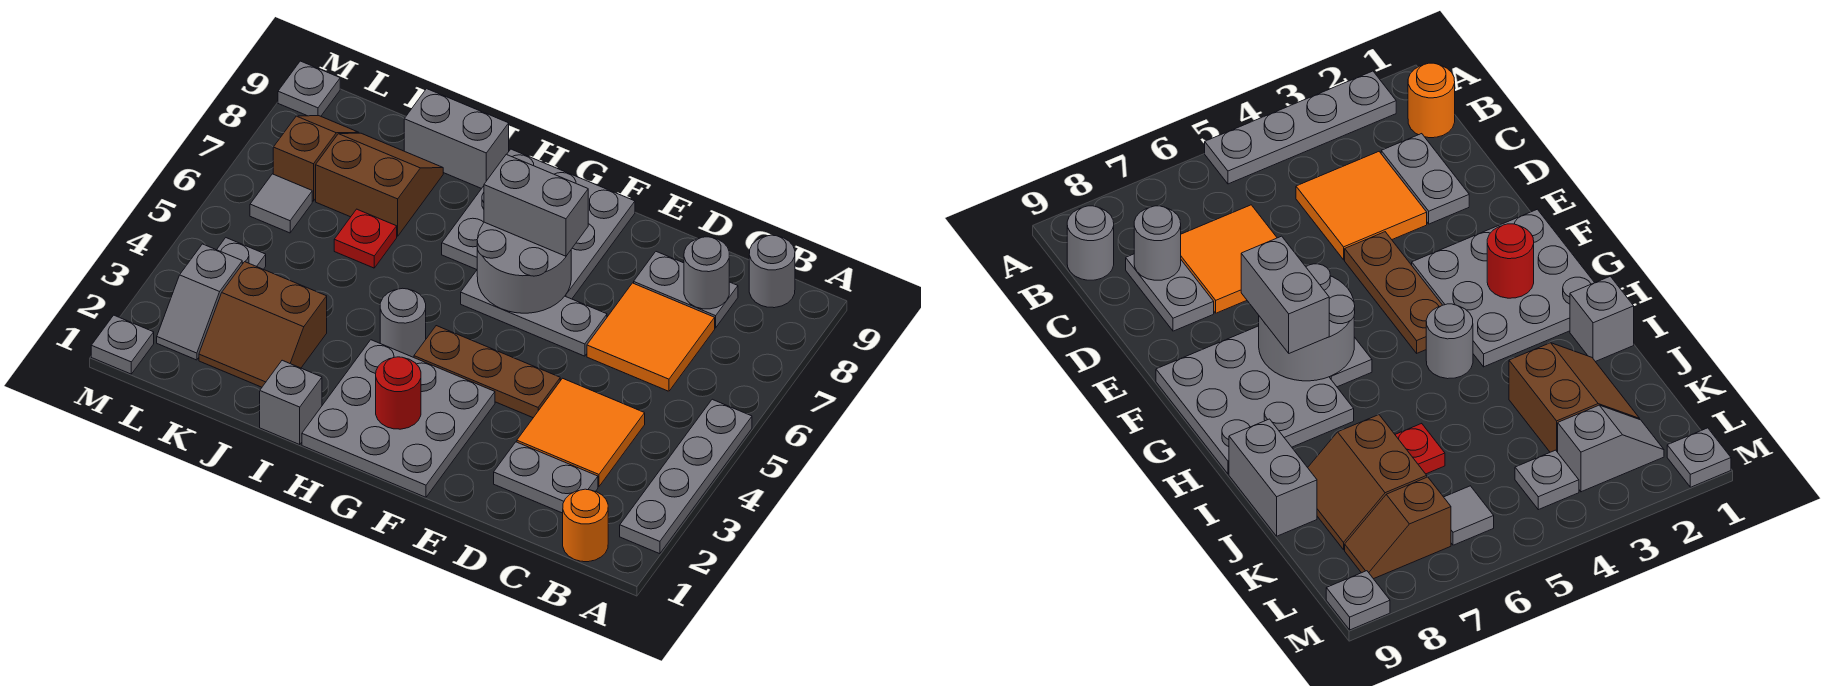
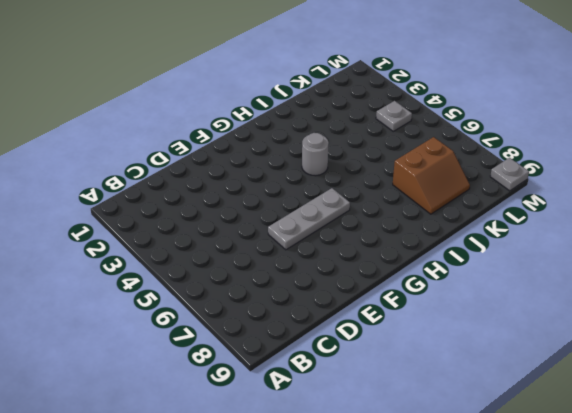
none -> grey plate A2:A5 level 1
none -> orange round brick B1 level 1
none -> grey round brick B9 level 1

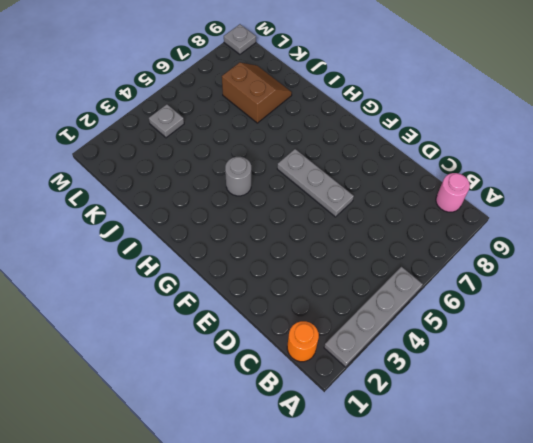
pink round brick B9 level 1 -> grey round brick B9 level 1
none -> grey plate C2:D2 level 1
none -> orange tile C3:D4 level 1
none -> orange tile C6:D7 level 1

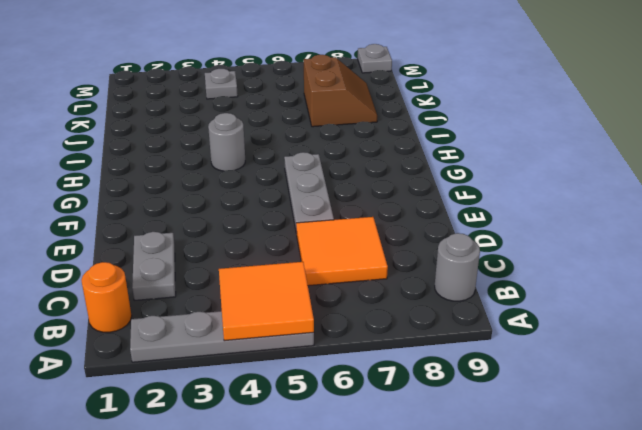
orange tile A4:B5 level 2 -> orange tile C3:D4 level 1
none -> grey plate C8:D8 level 1
none -> brown plate E4:G4 level 1
none -> grey plate F1:H3 level 1

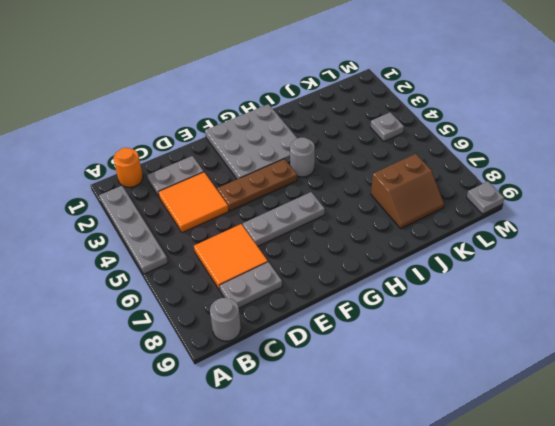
none -> grey plate F7:H9 level 1
none -> grey brick I1 level 1
none -> grey brick I9:J9 level 1

